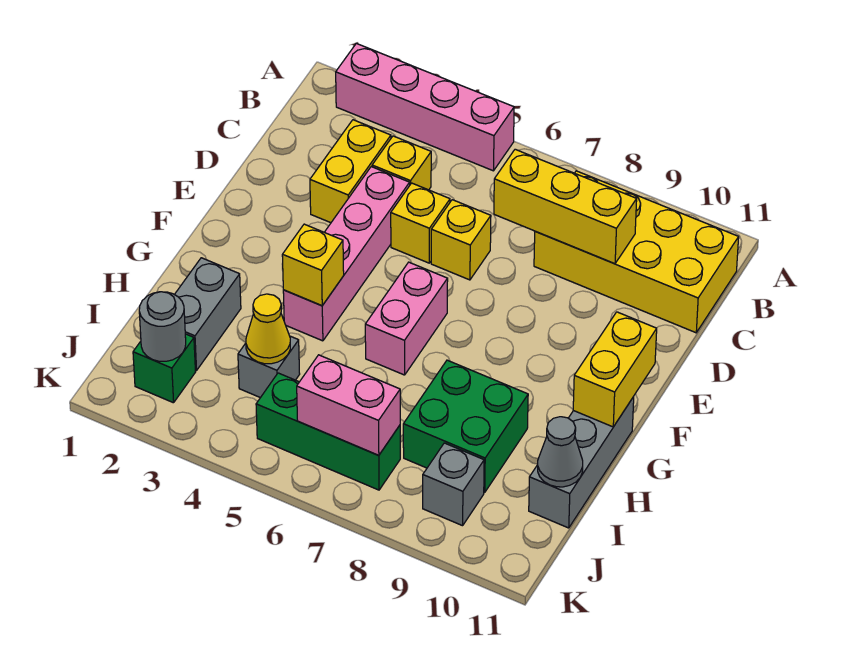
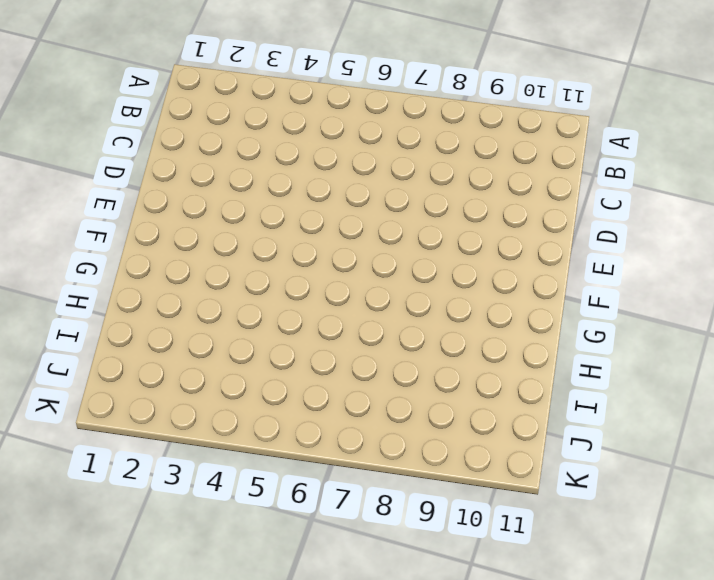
none -> pink brick A2:A5 level 1
none -> yellow brick B8:C11 level 1
none -> yellow brick C3:D3 level 1

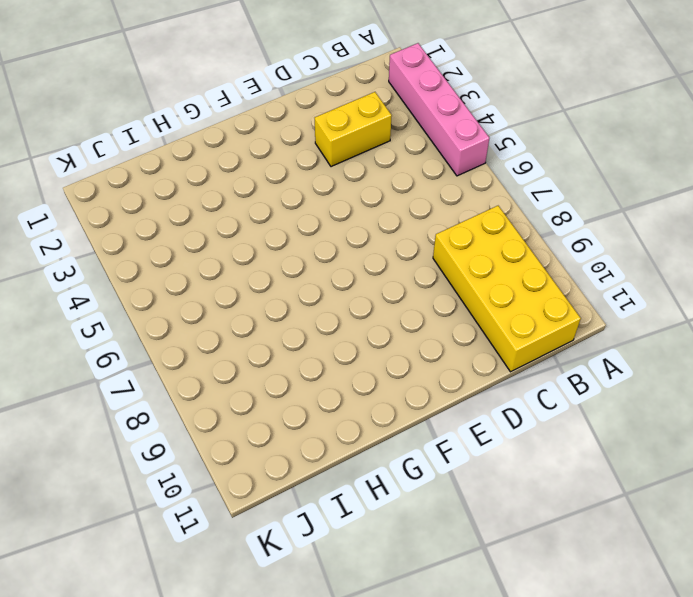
none -> yellow brick C4 level 1
none -> pink brick D4:G4 level 1
none -> yellow brick D5 level 1

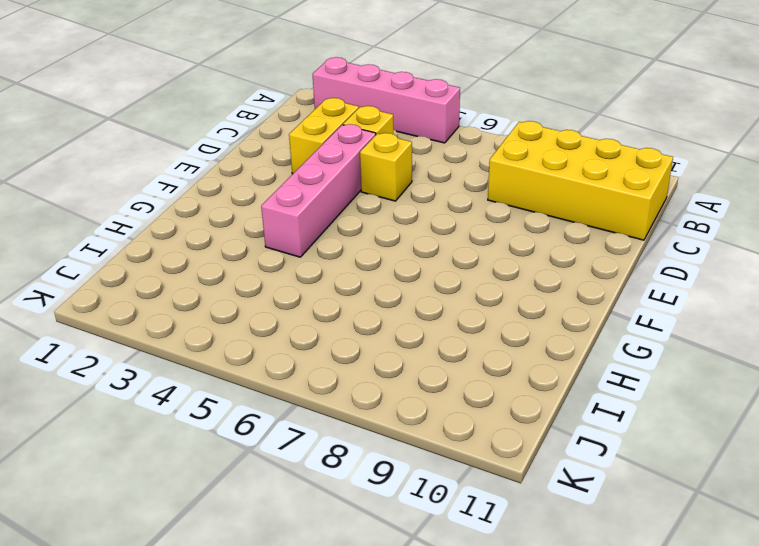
none -> yellow brick D6 level 1
none -> pink brick F6:G6 level 1
none -> grey brick G11:I11 level 1

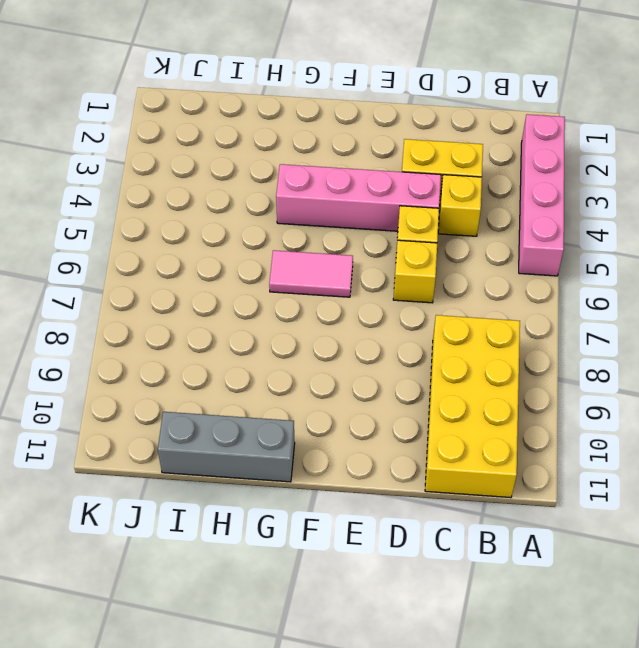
pink tile F6:G6 level 1 -> pink brick F6:G6 level 1
none -> grey brick H2:I2 level 1
none -> green brick H8:I9 level 1
none -> grey brick I4 level 1

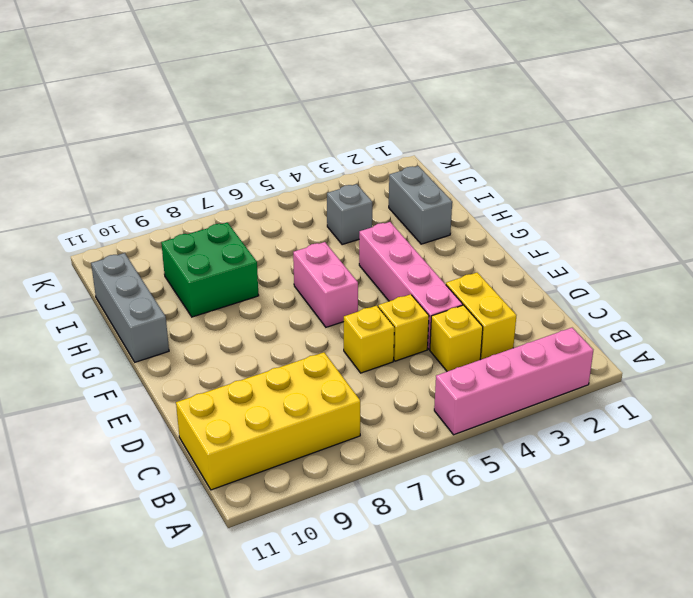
none -> green brick J2 level 1
none -> green brick J5:J7 level 1
none -> grey brick J9 level 1

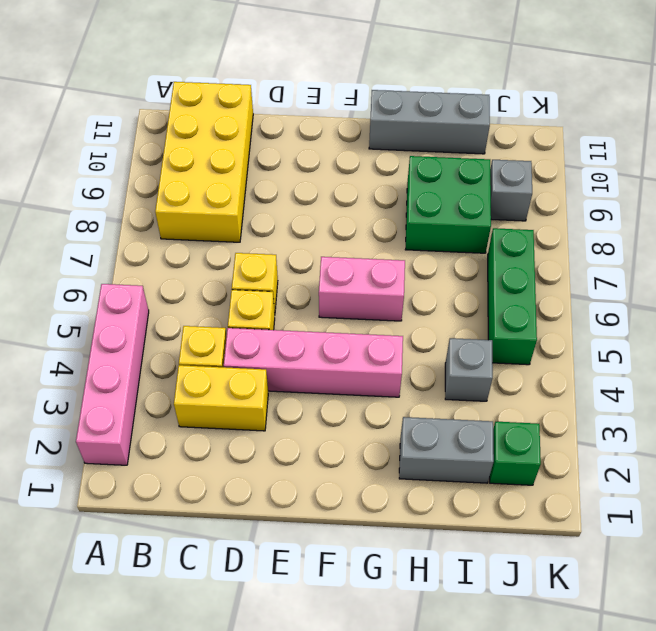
none -> yellow brick C7:C9 level 2
none -> yellow brick F11:G11 level 2
none -> yellow brick G4 level 2

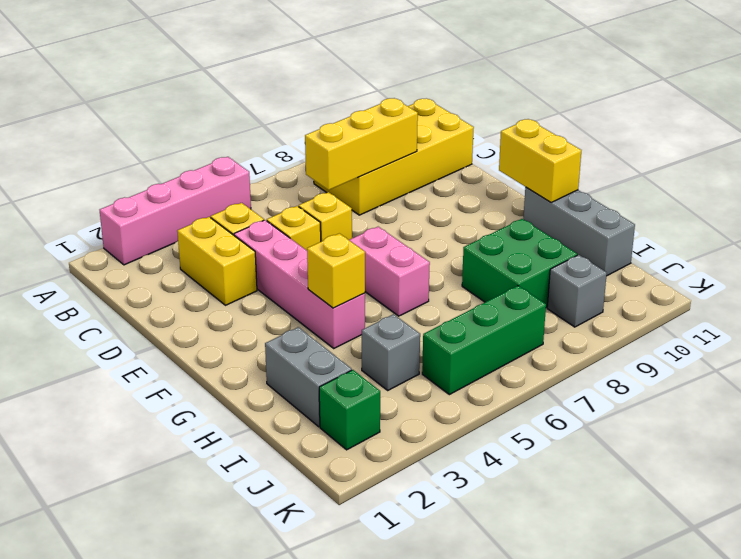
none -> yellow cone I4 level 2
none -> grey cone I11 level 2
none -> grey round brick J2 level 2

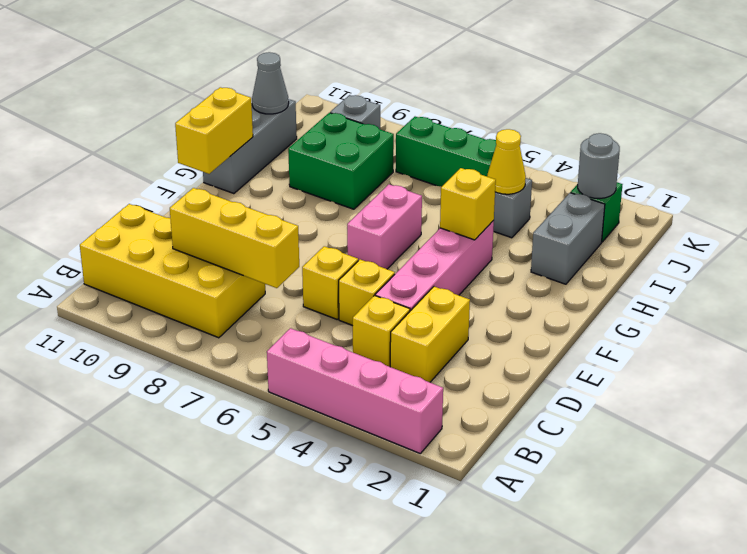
none -> pink brick J6:J7 level 2

